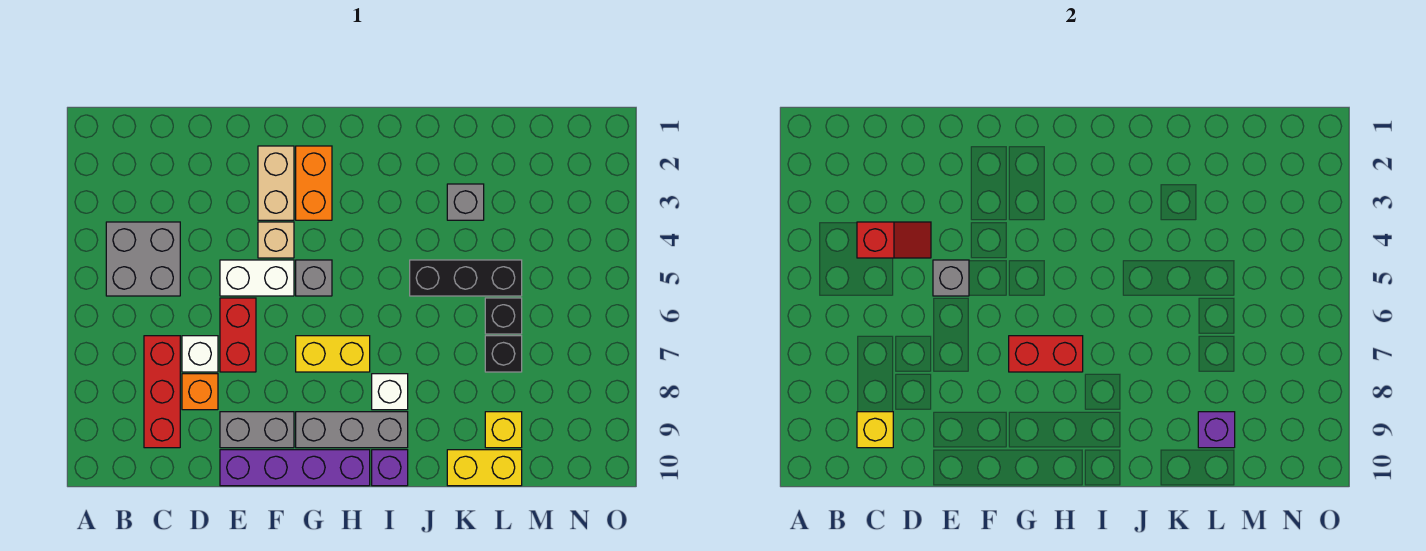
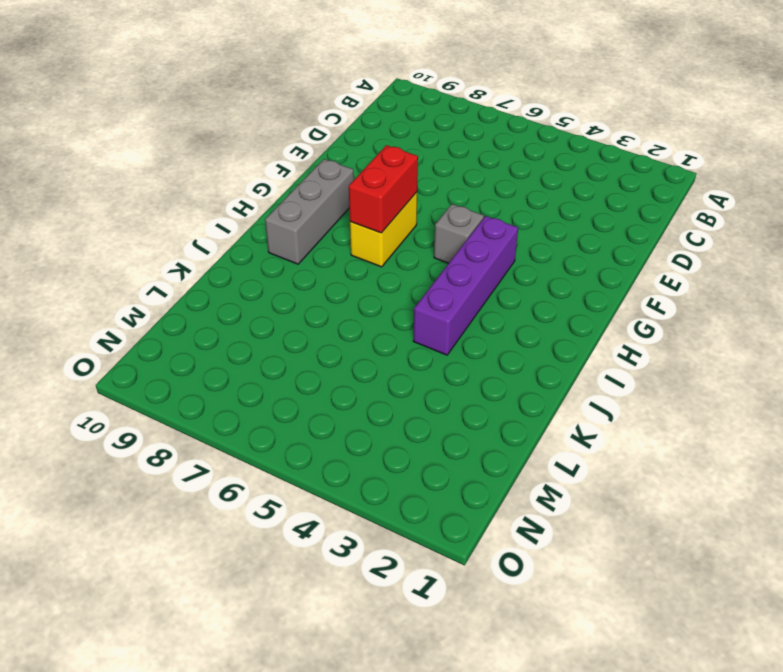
purple brick G4:J4 level 1 -> purple brick E10:H10 level 1
none -> grey brick B4:C5 level 1
none -> red brick C7:C9 level 1
none -> white brick D7 level 1

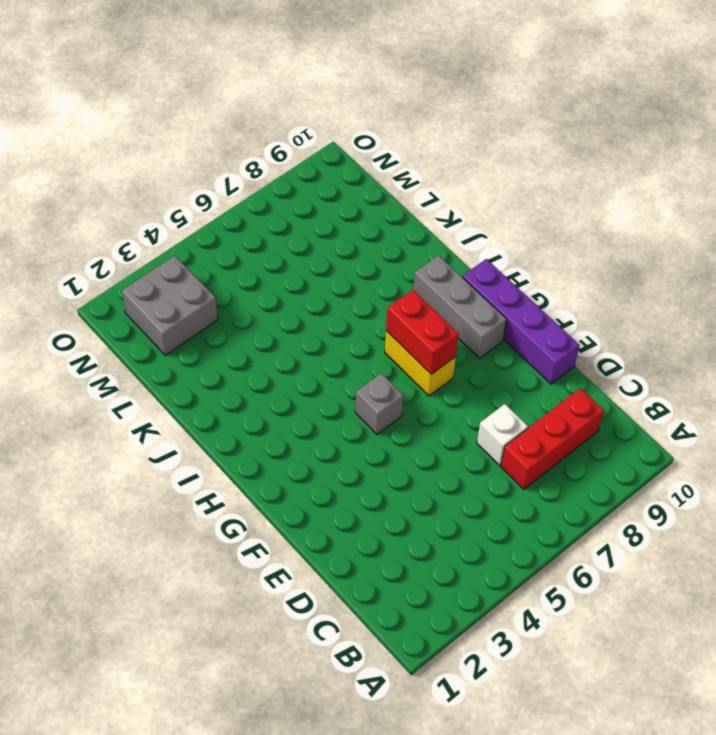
grey brick M2:N3 level 1 -> grey brick B4:C5 level 1
none -> orange brick D8 level 1
none -> white brick E5:F5 level 1
none -> red brick E6:E7 level 1

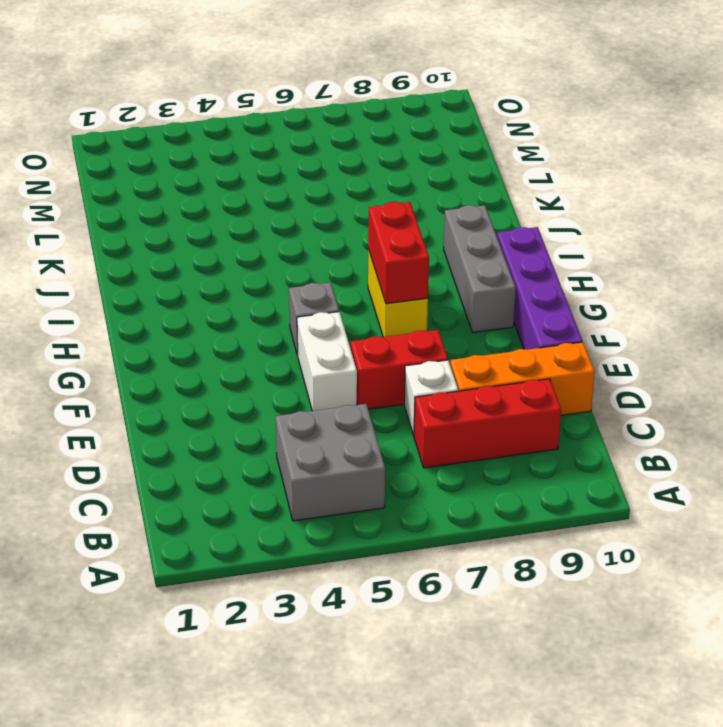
orange brick D8:D10 level 1 -> orange brick D8 level 1
none -> grey brick E9:F9 level 1
none -> tan brick F2:F3 level 1
none -> tan brick F4 level 1

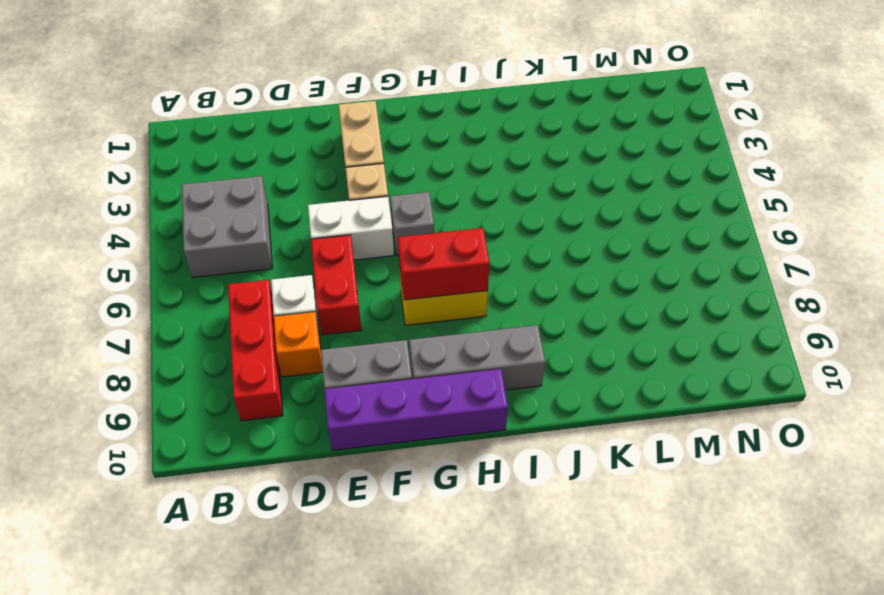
none -> orange brick G2:G3 level 1
none -> white brick I8 level 1
none -> purple brick I10 level 1

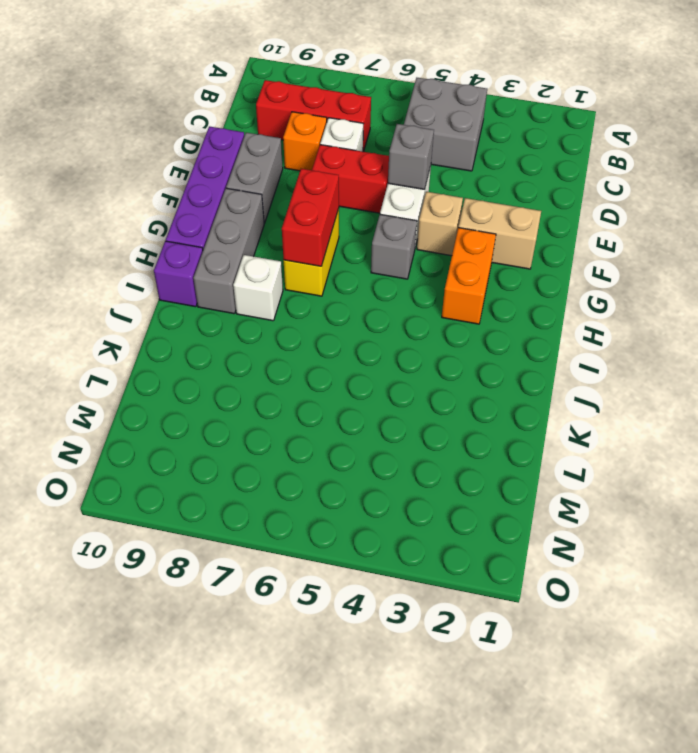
orange brick G3:H3 level 1 -> orange brick G2:G3 level 1
none -> black brick J5:L5 level 1
none -> grey brick K3 level 1
none -> yellow brick K10:L10 level 1

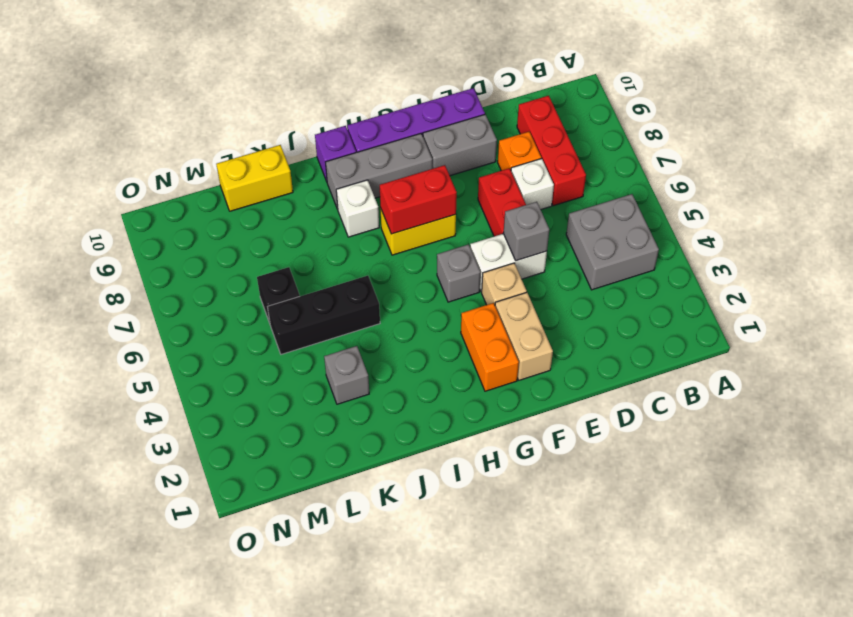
none -> black brick L7 level 1
none -> yellow brick L9 level 1
none -> red slope C4:D4 level 2 top C

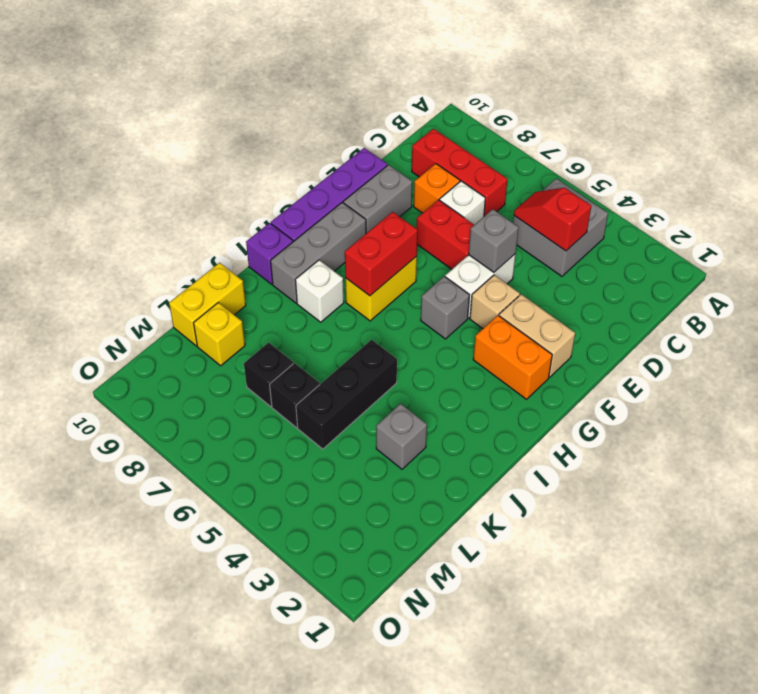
red slope C4:C5 level 2 top 4 -> red slope C4:D4 level 2 top C
none -> yellow brick C9 level 2
none -> purple brick L9 level 2

